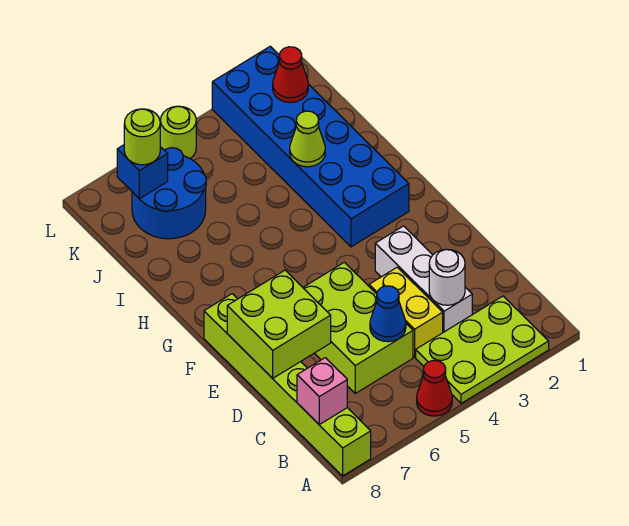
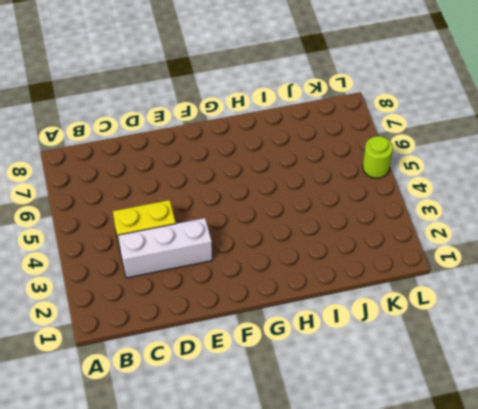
none -> lime plate A2:B4 level 1
none -> red cone A5 level 1
none -> lime brick A8:F8 level 1

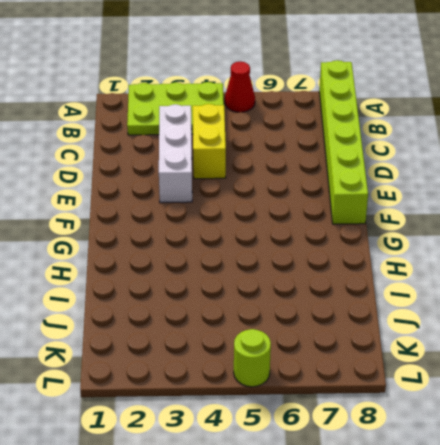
none -> lime brick C5:E6 level 1
none -> blue brick G2:L3 level 1
none -> blue round brick J6:K7 level 1

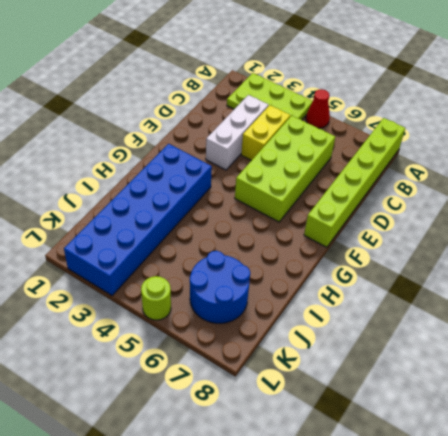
lime brick C5:F6 level 1 -> lime brick C5:E6 level 1
none -> pink brick B8 level 2
none -> white round brick C3 level 2
none -> blue cone C5 level 2

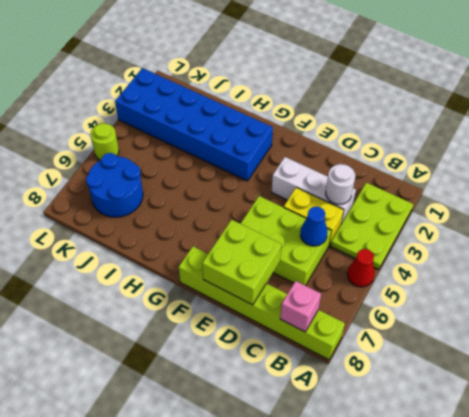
none -> lime cone I3 level 2
none -> red cone K2 level 2
none -> blue brick K7 level 2

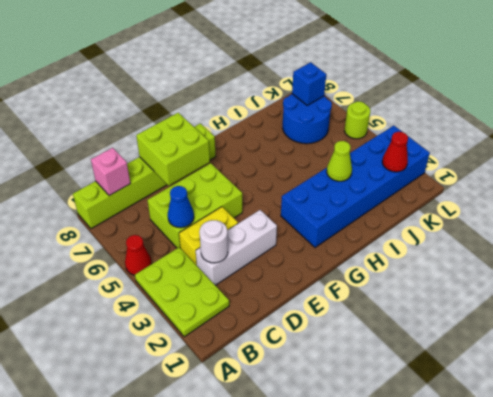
none -> lime round brick K7 level 3

